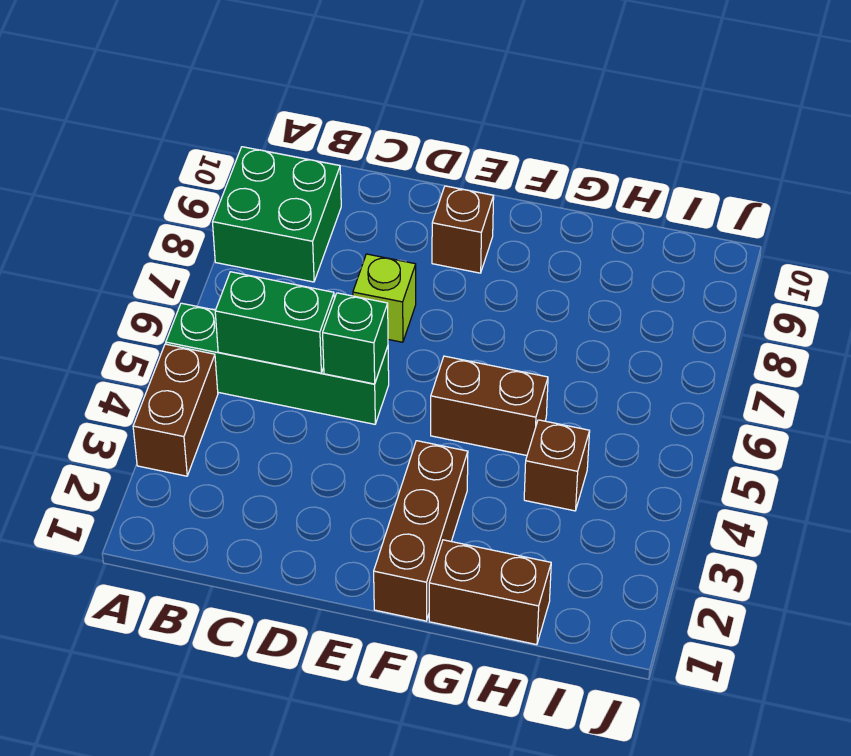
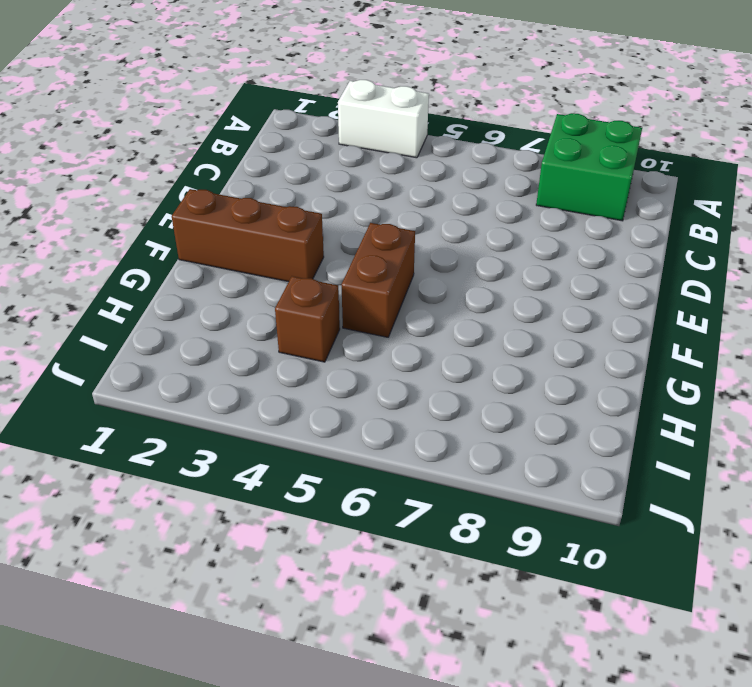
white brick A3:A4 level 1 -> brown brick A3:A4 level 1
none -> green brick A5:D5 level 1
none -> lime brick D7 level 1

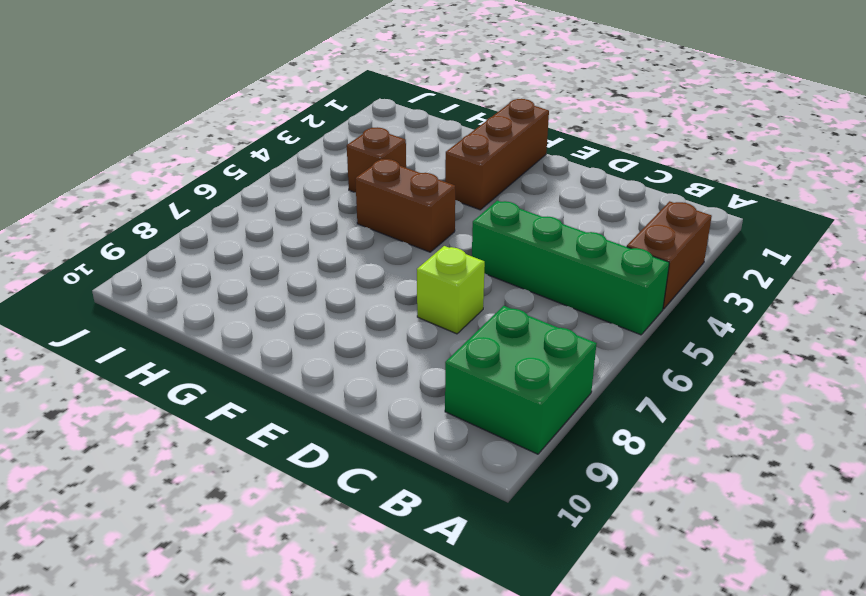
none -> brown brick E9 level 1
none -> brown brick G1:H1 level 1

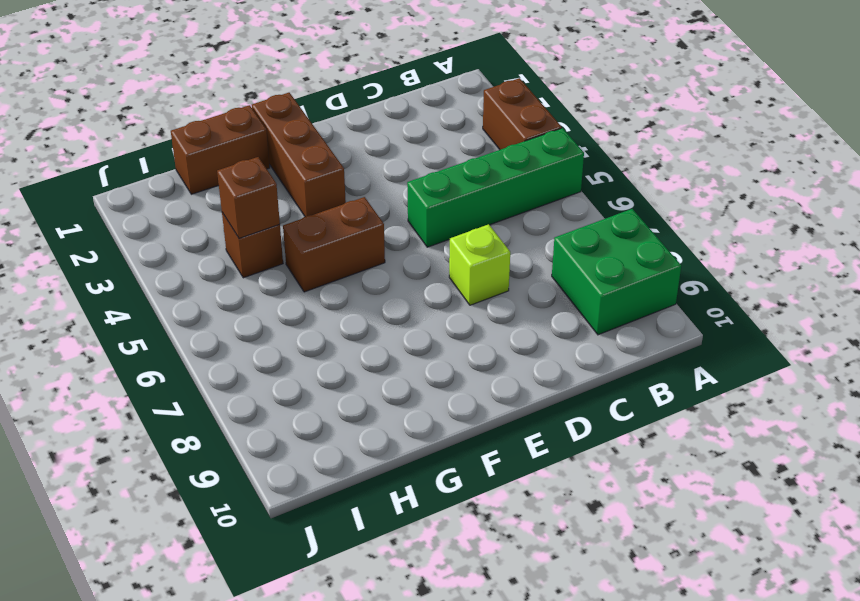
brown brick H4 level 2 -> brown brick E9 level 1
none -> green brick B5:C5 level 2
none -> green brick D5 level 2

